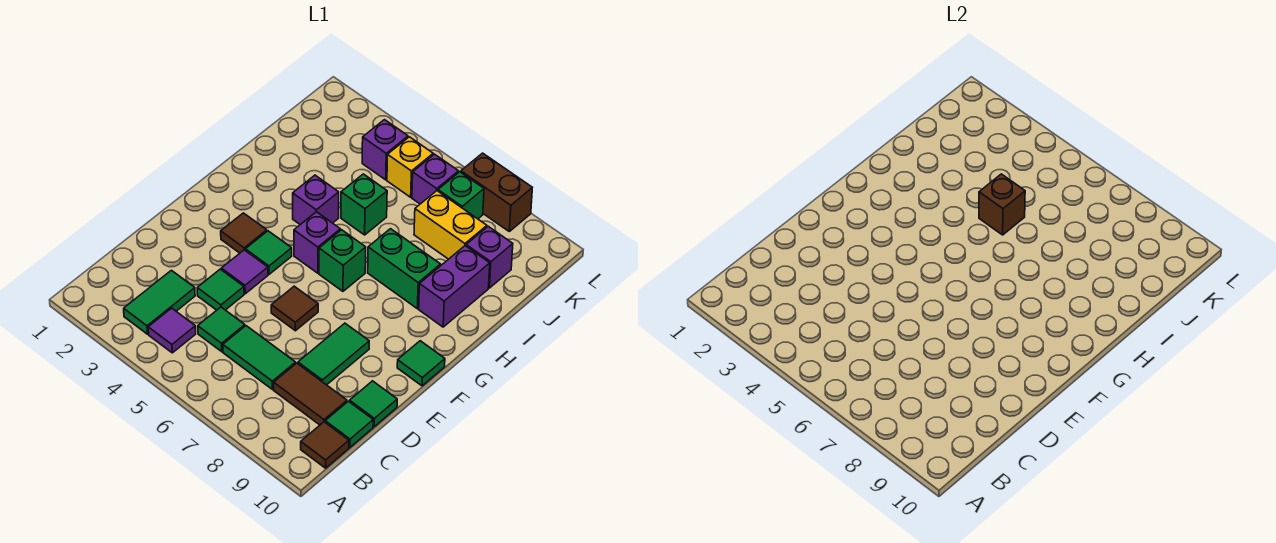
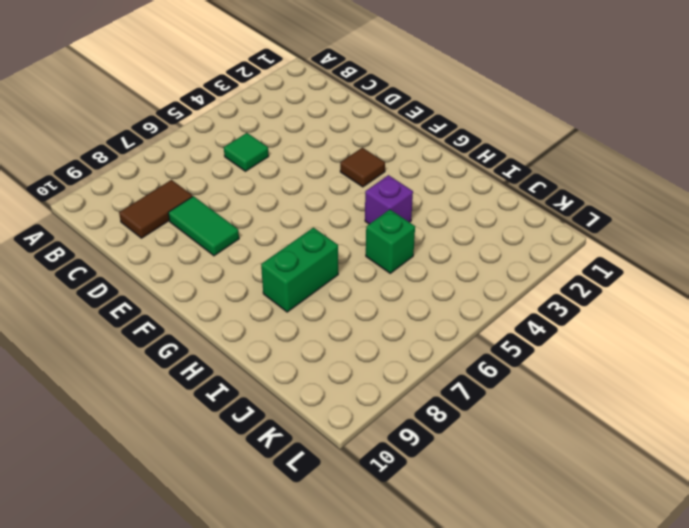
none -> green tile B3:C3 level 1
none -> purple tile B4 level 1
none -> brown tile B10 level 1

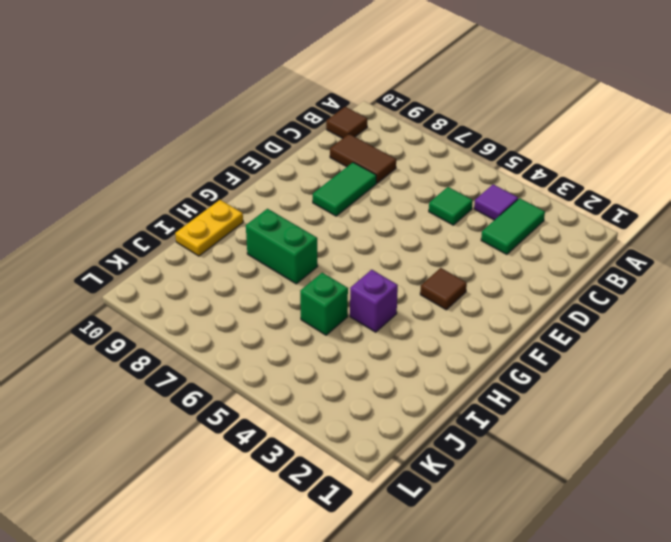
yellow plate H10:I10 level 1 -> none
none -> green tile C6:C7 level 1
none -> green tile C10 level 1
none -> green tile D4 level 1

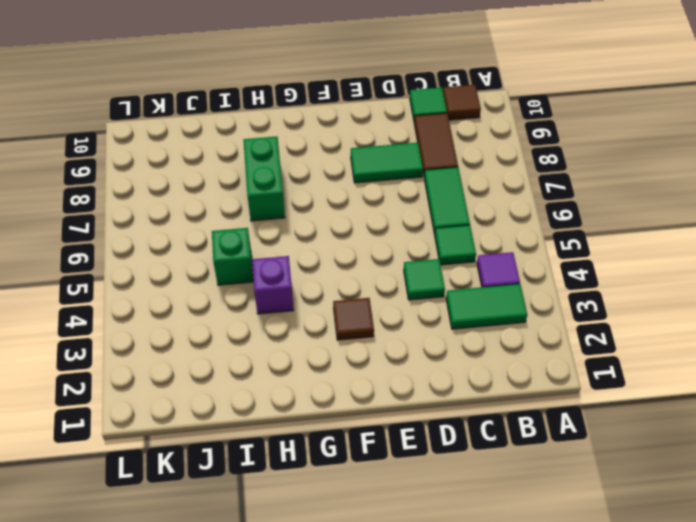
none -> green tile D10 level 1
none -> purple tile E4 level 1
none -> brown tile E6 level 1

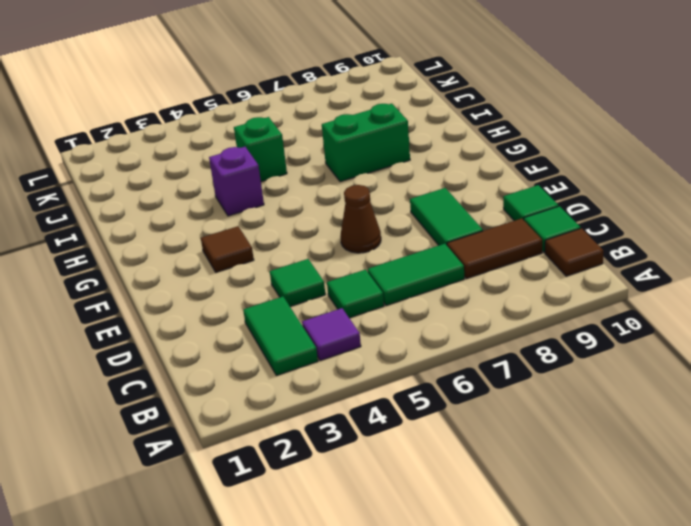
brown cone E6 level 1 -> brown tile E6 level 1
none -> purple tile E4 level 1
none -> green tile F4 level 1
none -> green tile F10 level 1

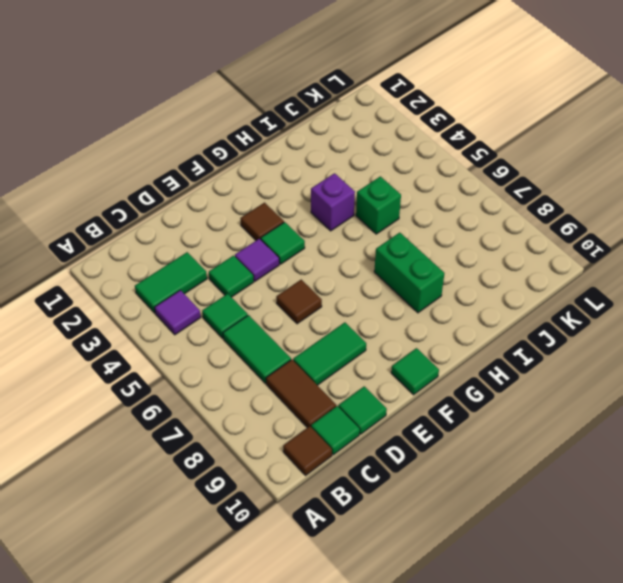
none -> purple brick G5 level 1
none -> green brick G6 level 1
none -> purple brick H9:I9 level 1

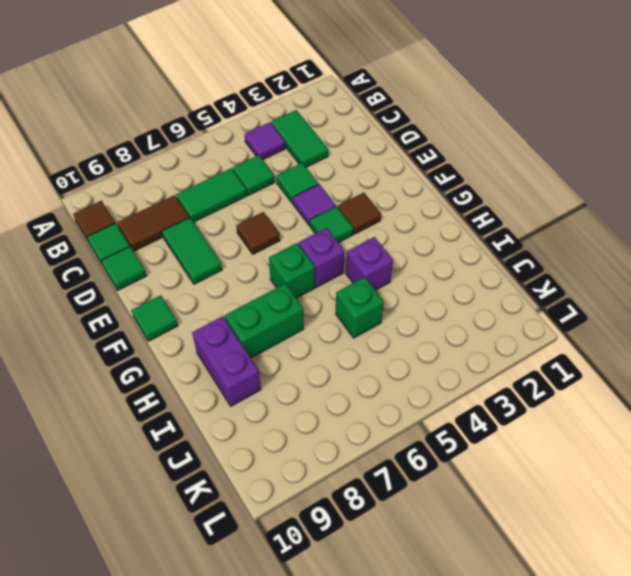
none -> yellow brick J7:J8 level 1
none -> purple brick J9 level 1
none -> purple brick K4 level 1

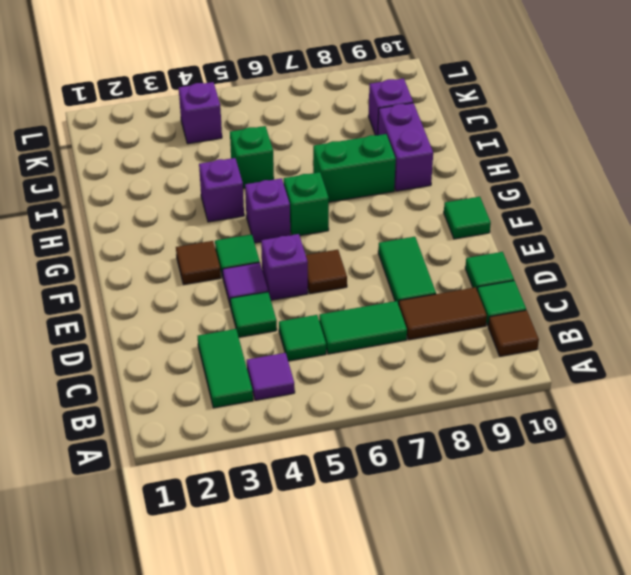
purple brick E5 level 1 -> purple brick K6 level 1
none -> yellow brick J7:J8 level 1
none -> yellow brick K5 level 1
none -> green brick K7 level 1

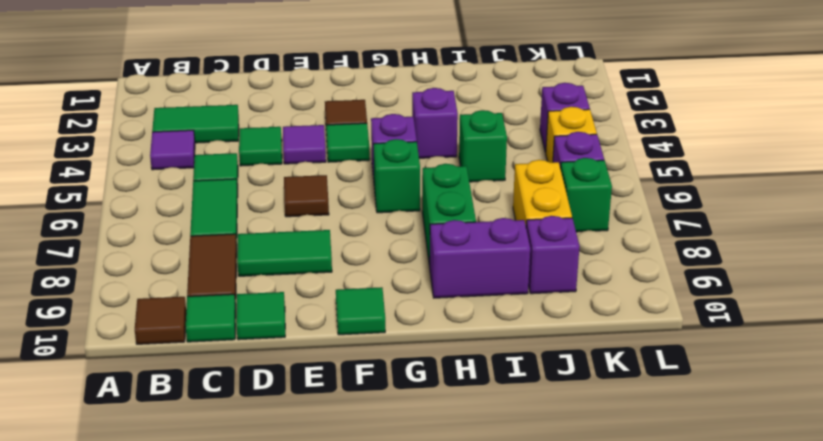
none -> brown brick L7:L8 level 1
none -> brown brick I5 level 2

